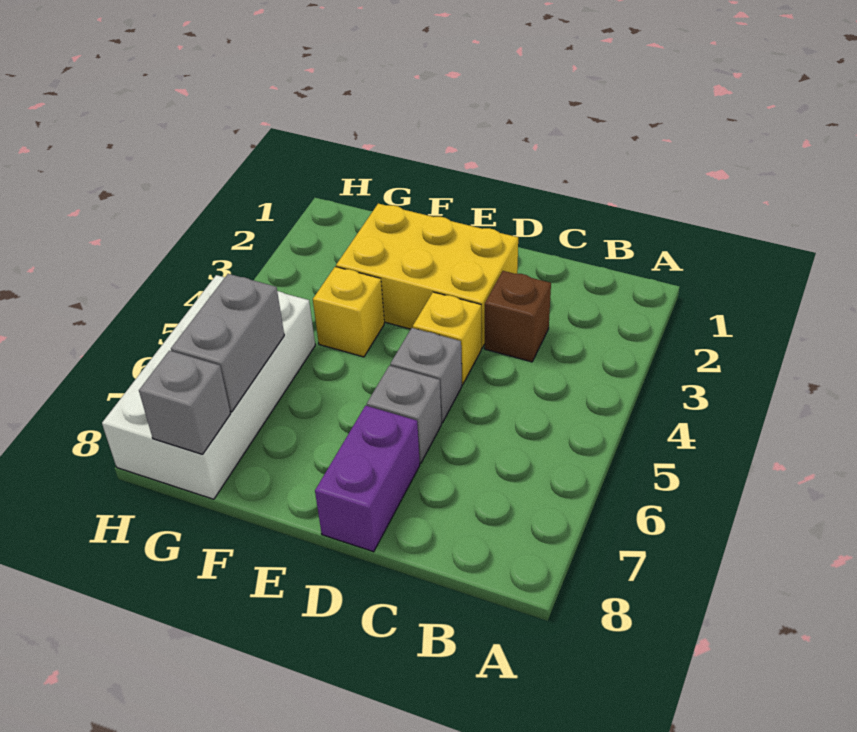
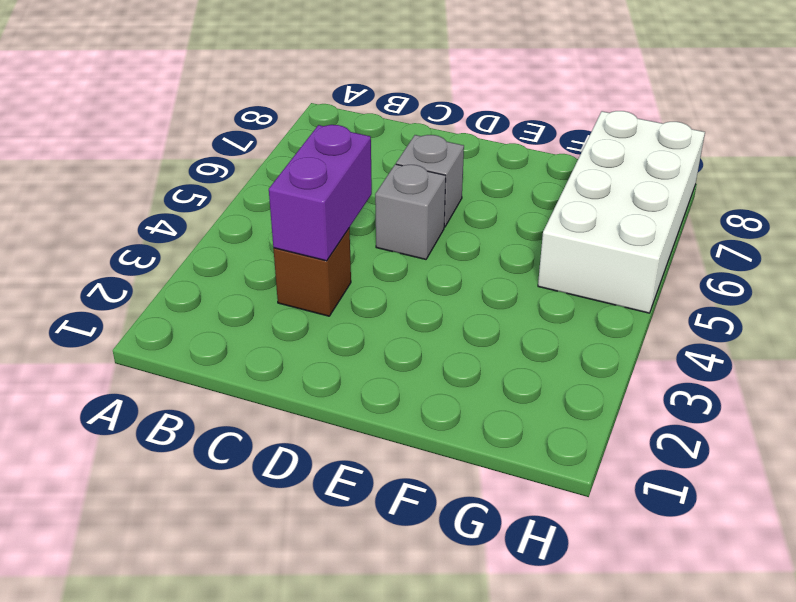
purple brick C3:C4 level 2 -> purple brick D7:D8 level 1
none -> yellow brick D2:F3 level 1
none -> yellow brick D4 level 1

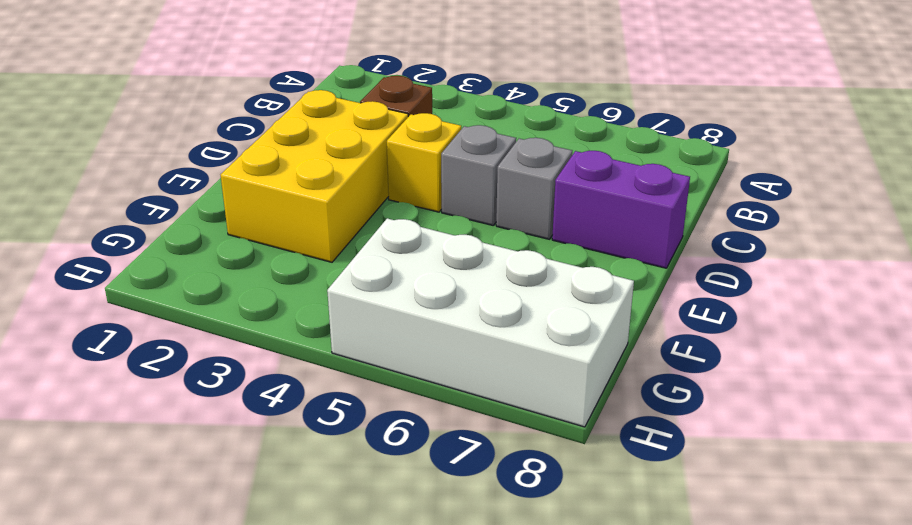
none -> yellow brick F4 level 1
none -> grey brick G6:G7 level 2

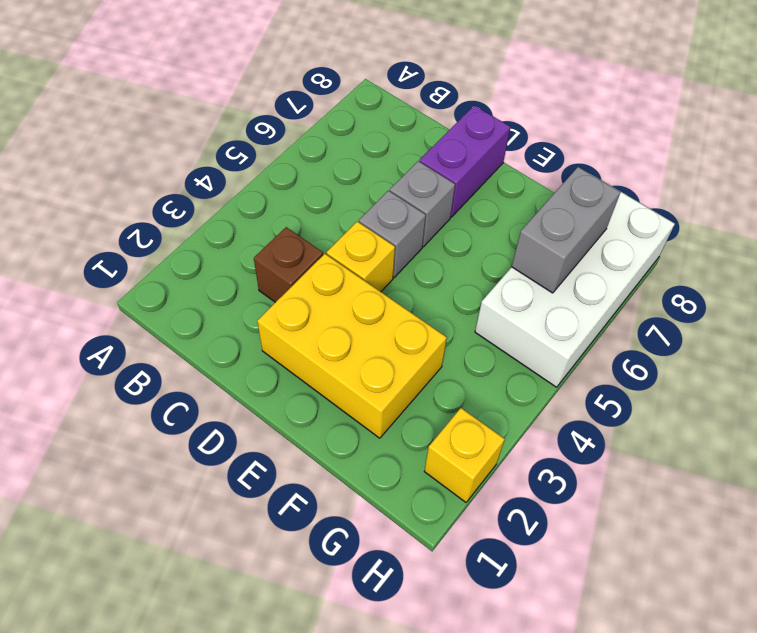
yellow brick H2 level 1 -> yellow brick F4 level 1
none -> grey brick G8 level 2

